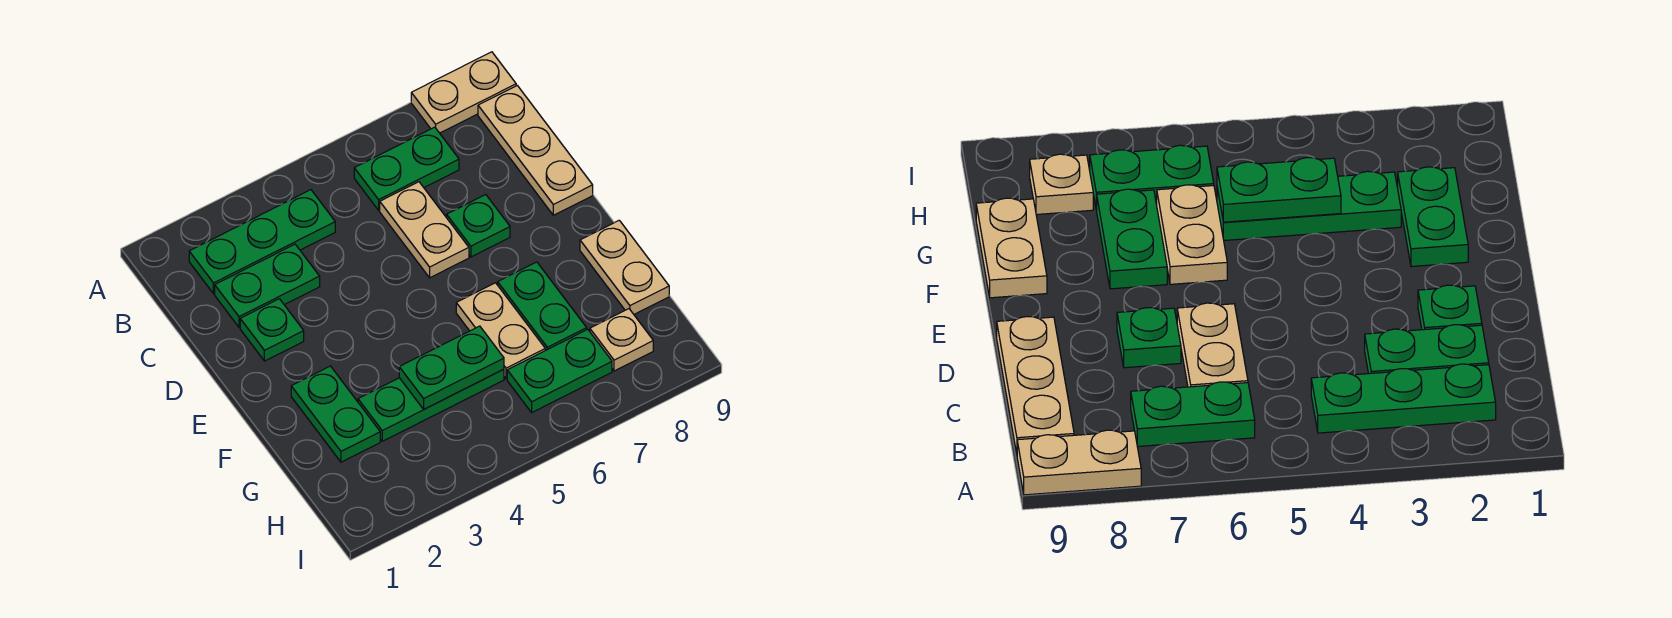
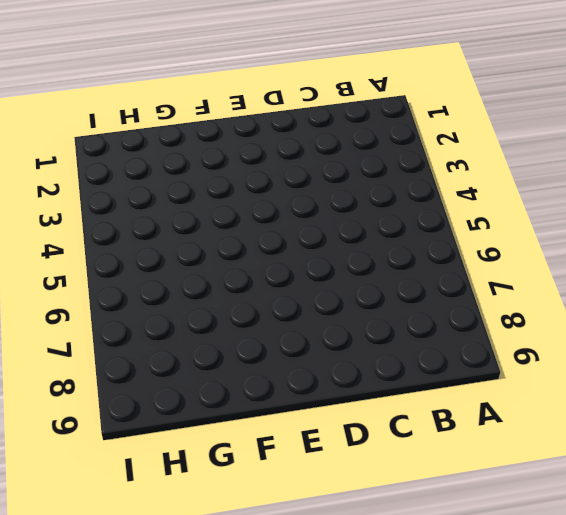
none -> tan plate A8:A9 level 1
none -> green plate B2:B4 level 1
none -> green plate B6:B7 level 1

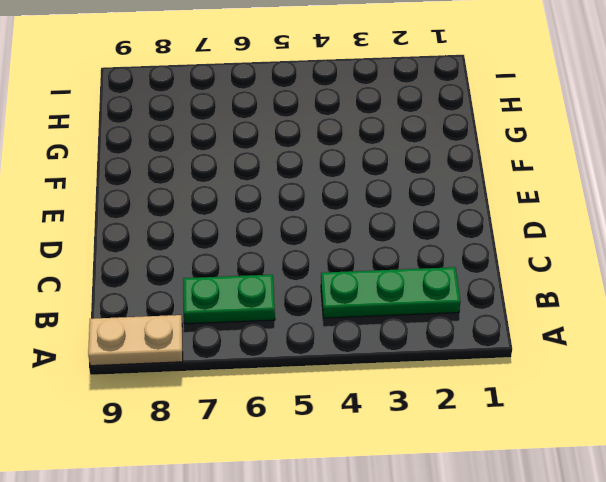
none -> tan plate B9:D9 level 1
none -> green plate C2:C3 level 1
none -> tan plate C6:D6 level 1

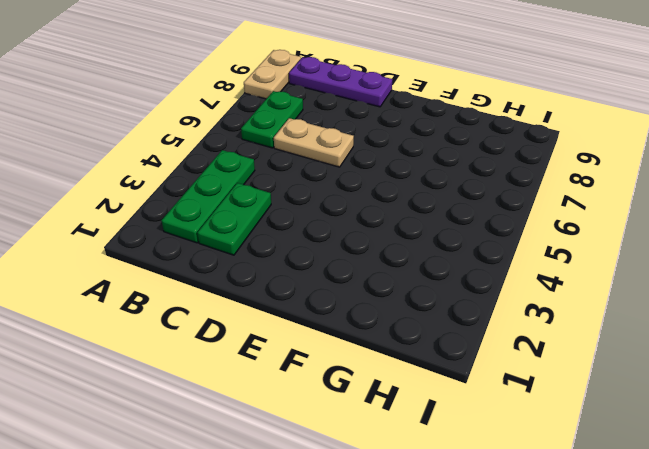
purple plate B9:D9 level 1 -> tan plate B9:D9 level 1
none -> green plate D2 level 1
none -> green plate D7 level 1
none -> green plate F2:G2 level 1

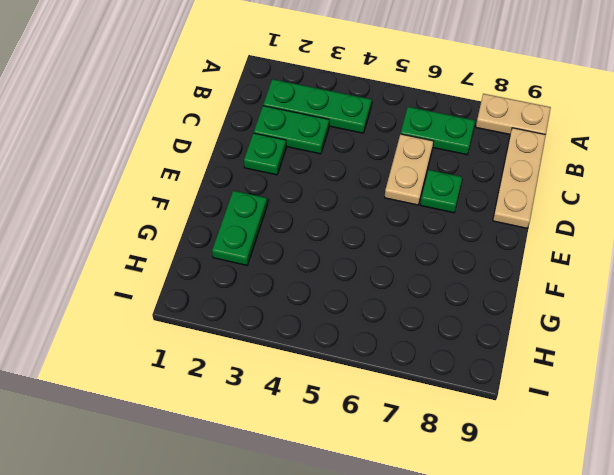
none -> tan plate F6:G6 level 1
none -> green plate F7:G7 level 1
none -> tan plate F9:G9 level 1

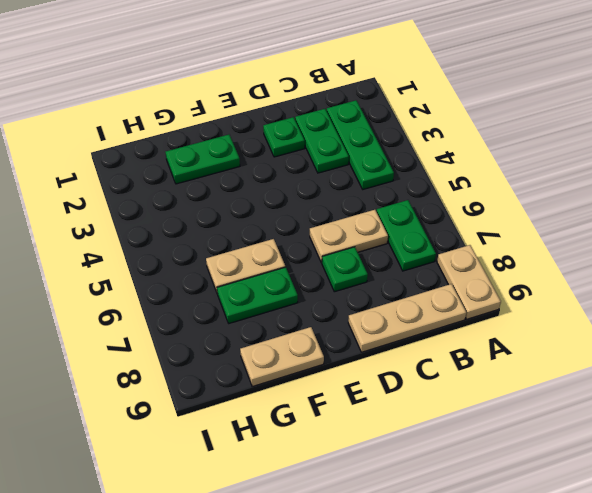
none -> green plate G3:G5 level 1
none -> green plate H6:H7 level 1
none -> tan plate H8 level 1

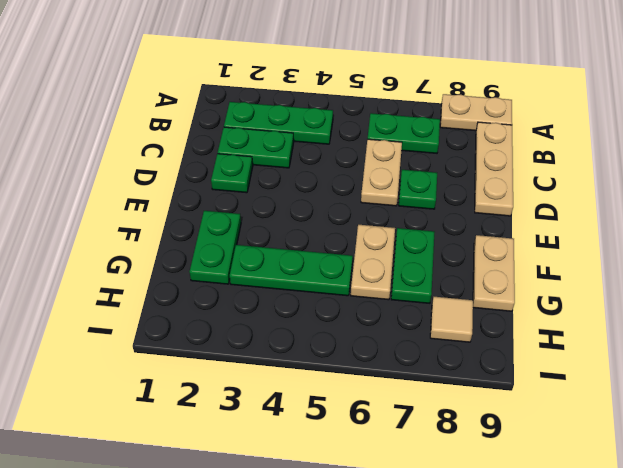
tan tile H8 level 1 -> tan plate H8 level 1
none -> green plate H6:H7 level 1
none -> green plate G4:G5 level 2

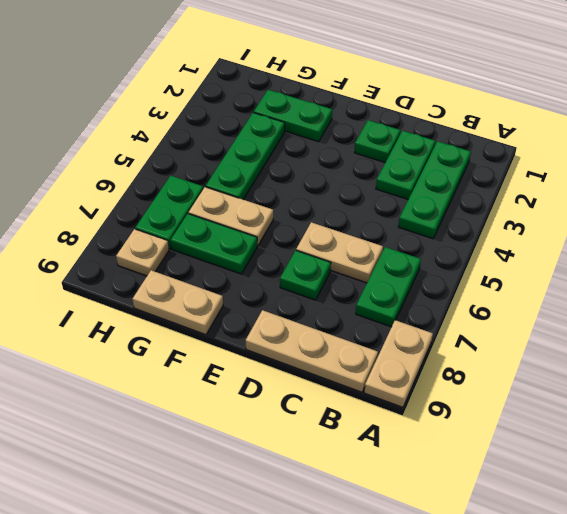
none -> green plate G4:G5 level 2

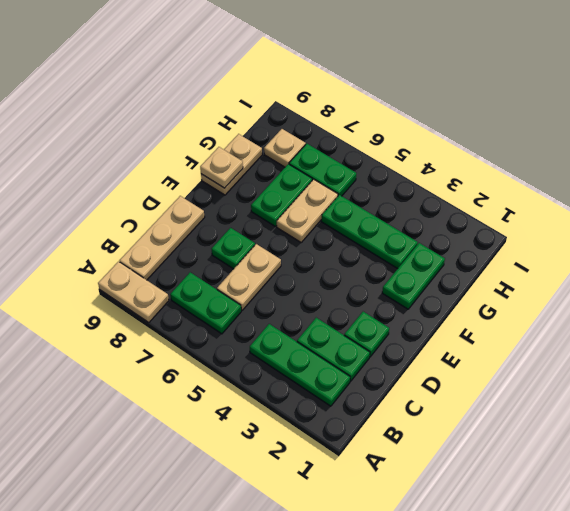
tan plate F9 level 2 -> none
none -> green plate G4:G5 level 2

